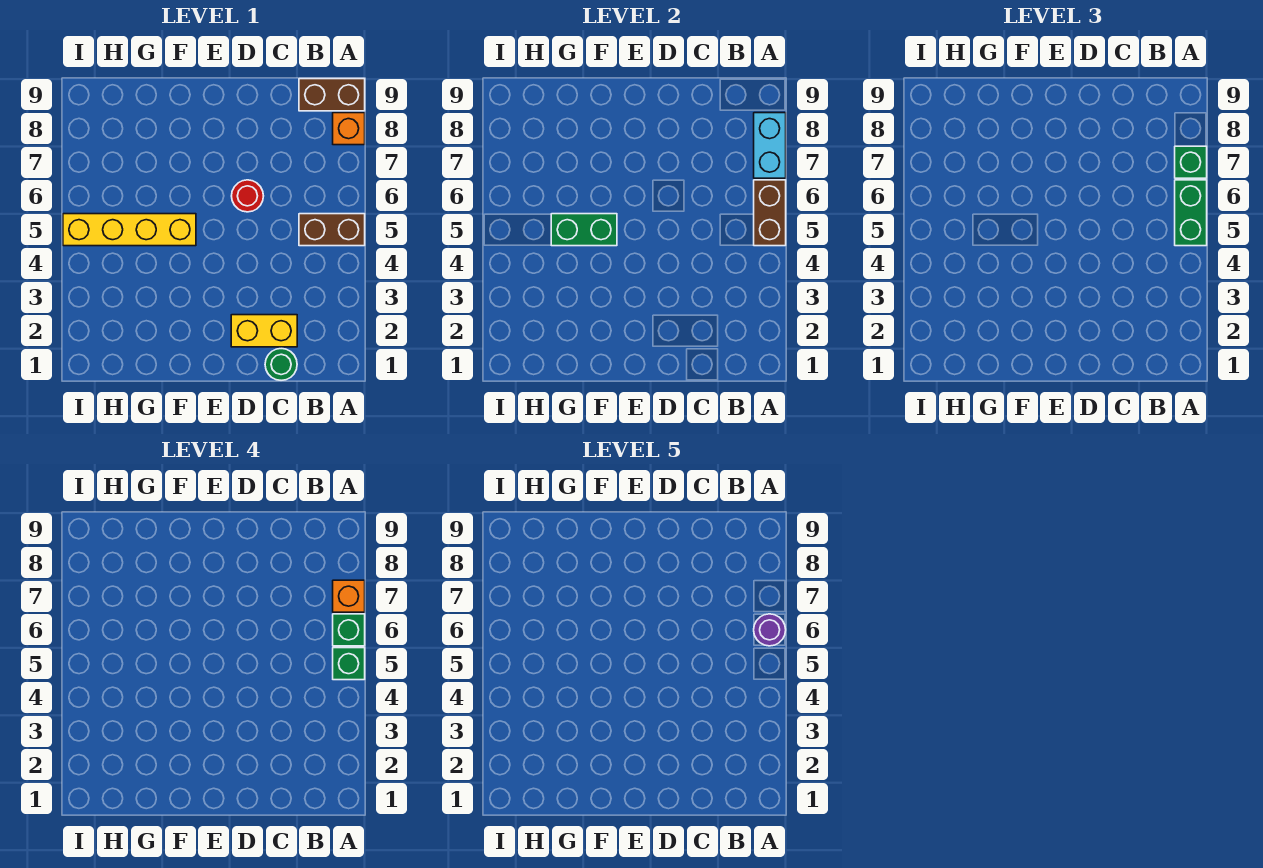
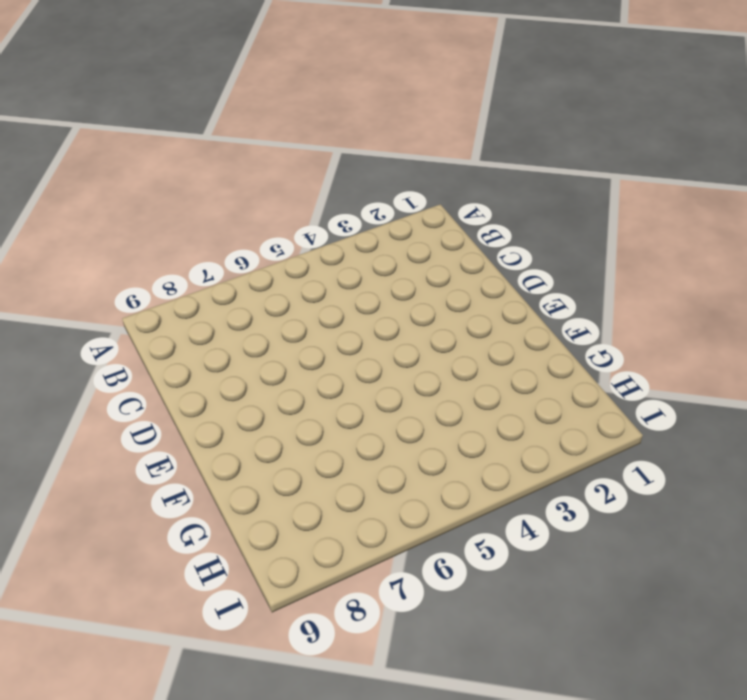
none -> brown brick A5:B5 level 1
none -> orange brick A8 level 1
none -> brown brick A9:B9 level 1

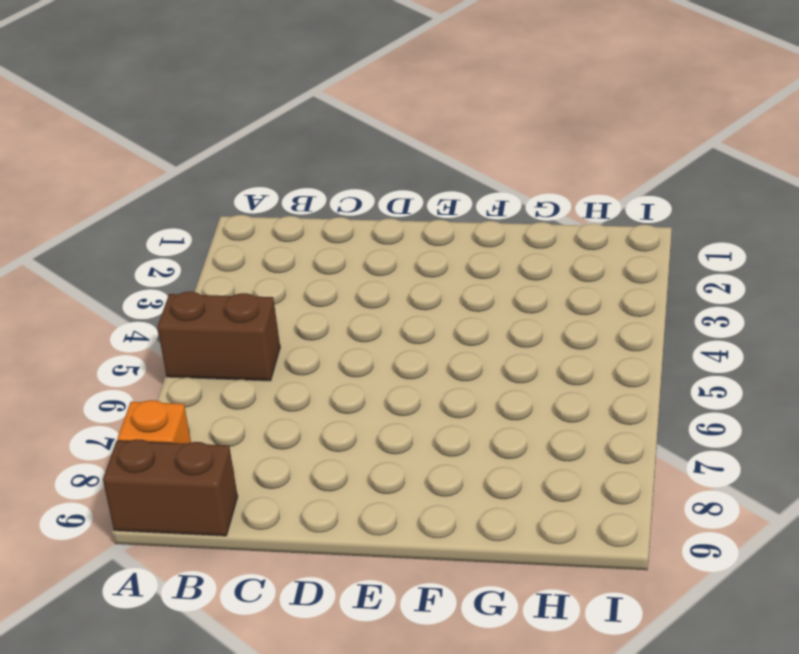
none -> green round brick C1 level 1
none -> yellow brick C2:D2 level 1
none -> red round brick D6 level 1

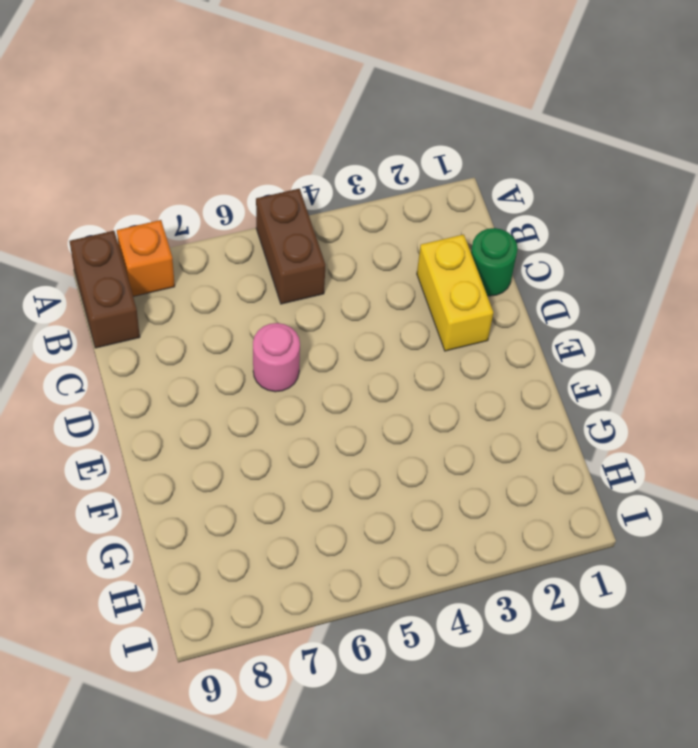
pink round brick D6 level 1 -> red round brick D6 level 1
none -> yellow brick F5:I5 level 1
none -> brown brick A5:A6 level 2
none -> cyan brick A7:A8 level 2

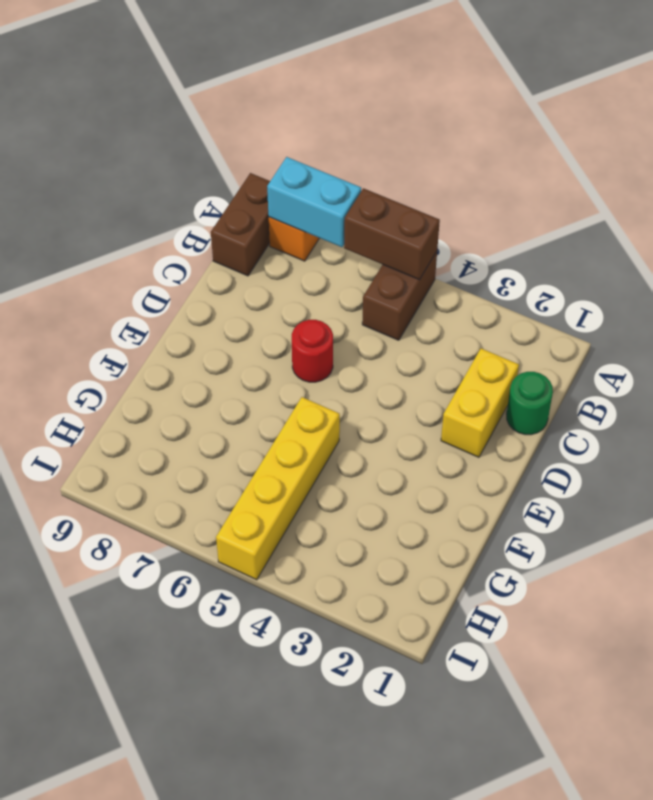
none -> green brick F5:G5 level 2
none -> green brick A5:A6 level 3
none -> green brick A7 level 3

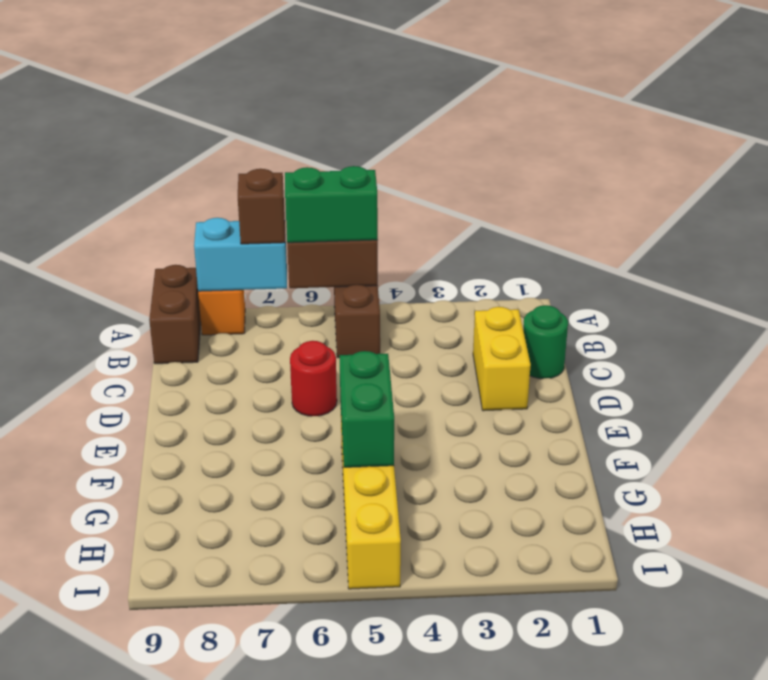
brown brick A7 level 3 -> green brick A7 level 3
none -> green brick A5 level 4
none -> green brick A6 level 4
none -> orange brick A7 level 4

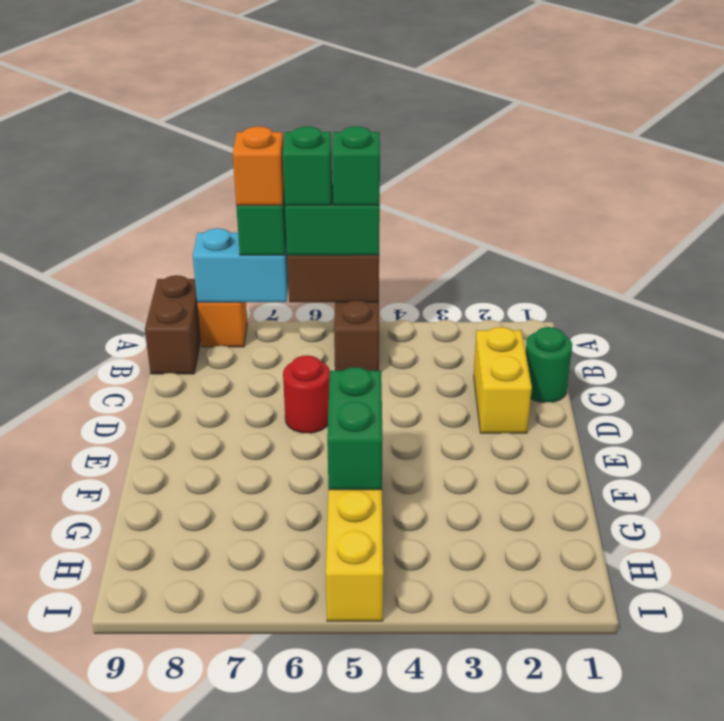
none -> purple round brick A6 level 5

